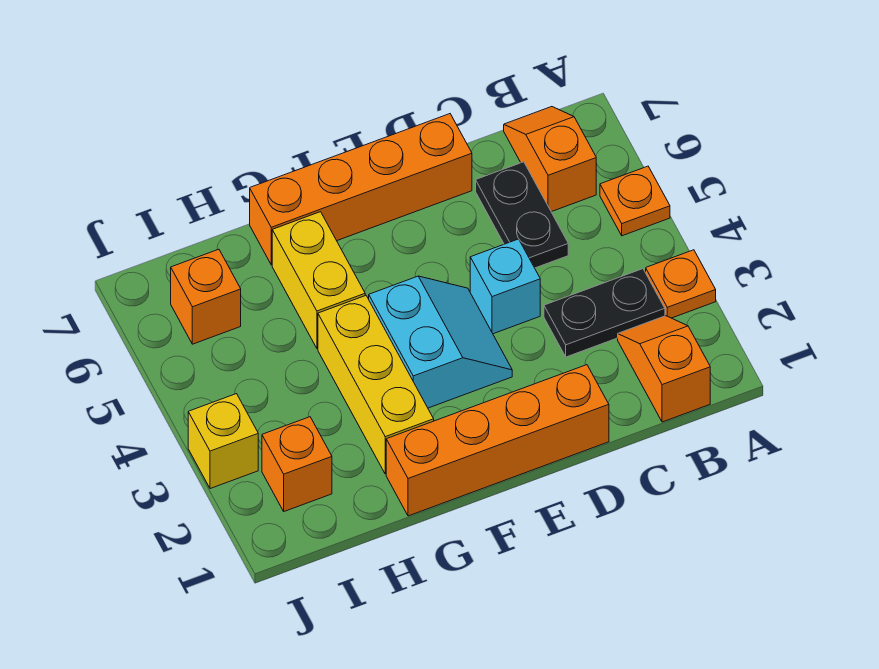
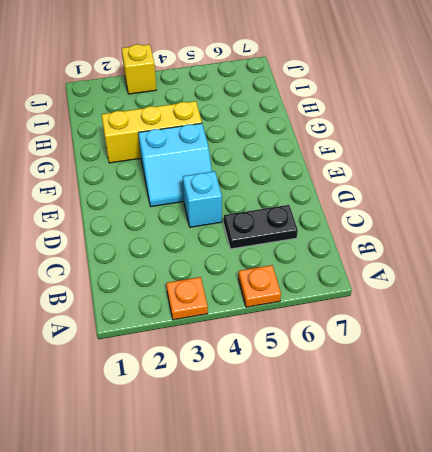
none -> orange slope B1:B2 level 1 top 1
none -> black plate B3:C3 level 1
none -> orange slope B6:B7 level 1 top 6

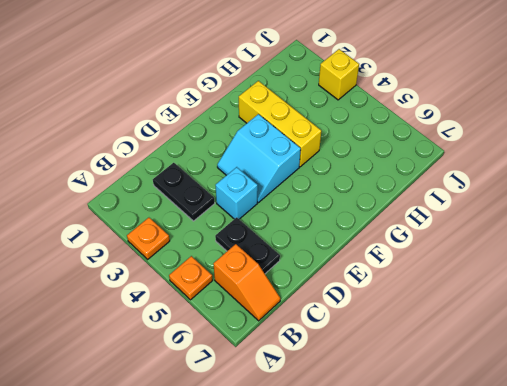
black plate C2:C3 level 1 -> black plate B3:C3 level 1
none -> orange slope B1:B2 level 1 top 1
none -> orange brick D1:G1 level 1
none -> orange brick D7:G7 level 1

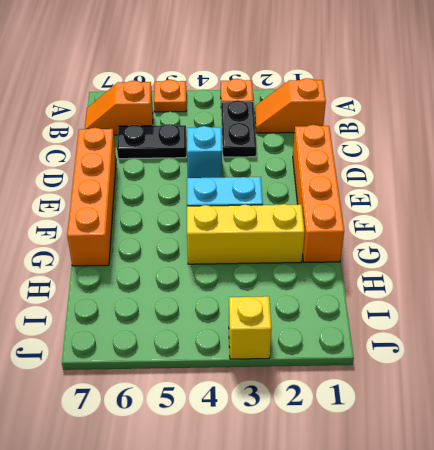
none -> yellow brick G5:G6 level 1
none -> orange brick I2 level 1
none -> orange brick I6 level 1

